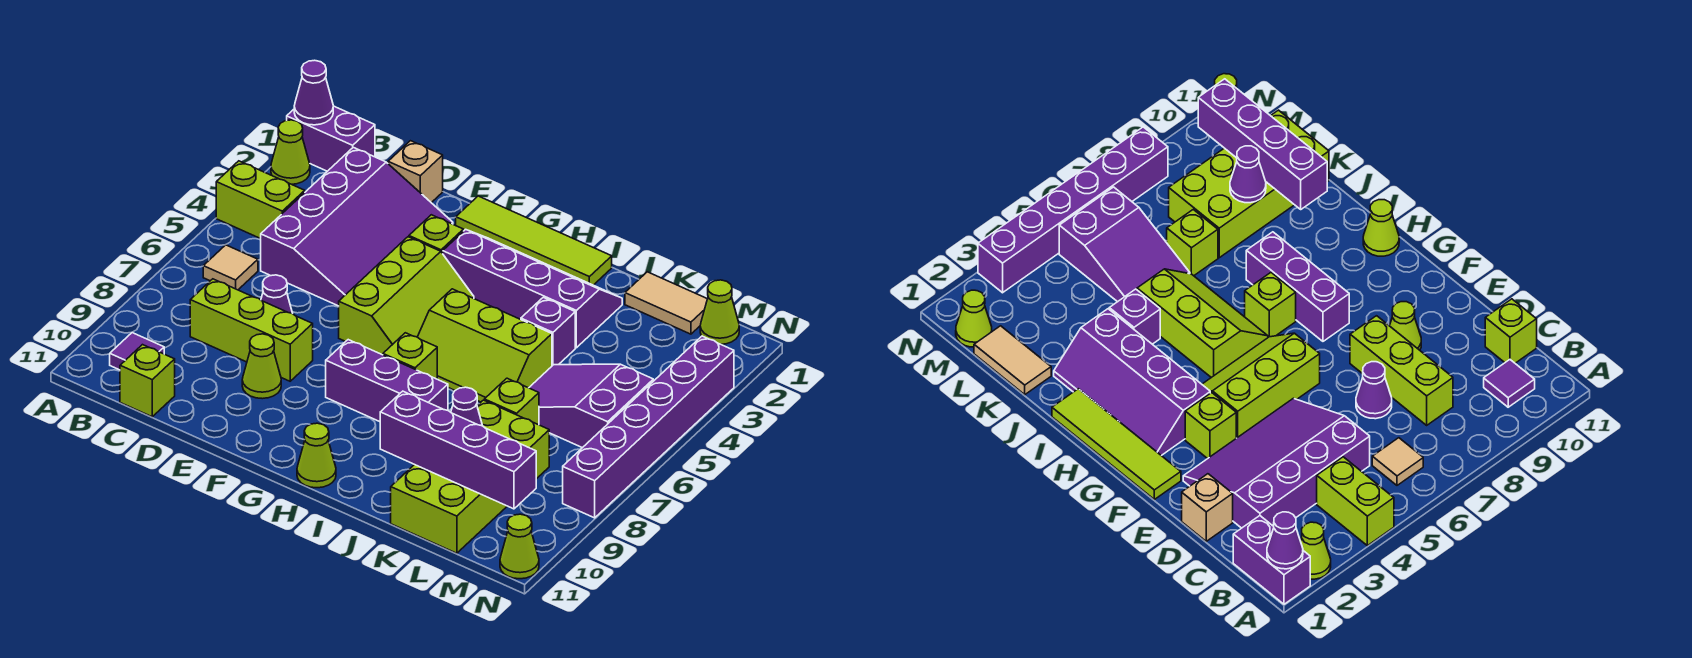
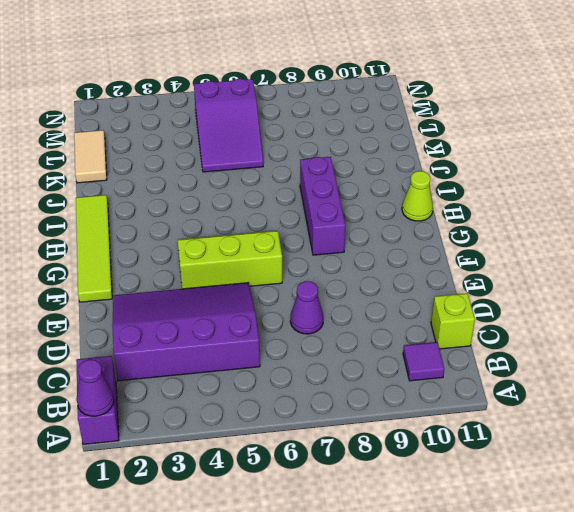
none -> lime cone A2 level 1
none -> lime brick A4:B4 level 1
none -> tan tile B6 level 1
none -> lime brick C8:E8 level 1

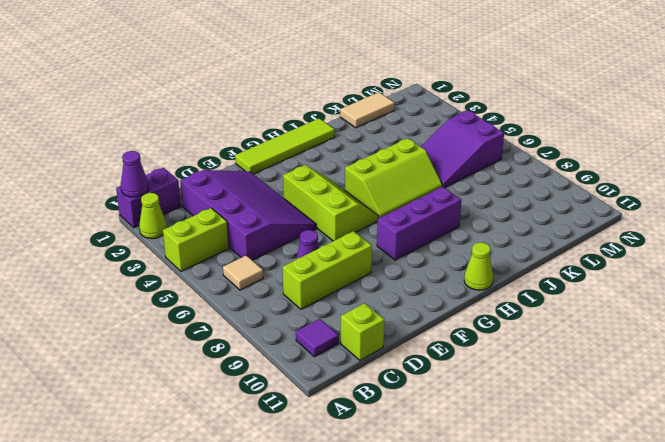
none -> tan brick D1 level 1
none -> lime cone E9 level 1
none -> lime brick F3 level 1
none -> purple slope G2:J3 level 1 top 3

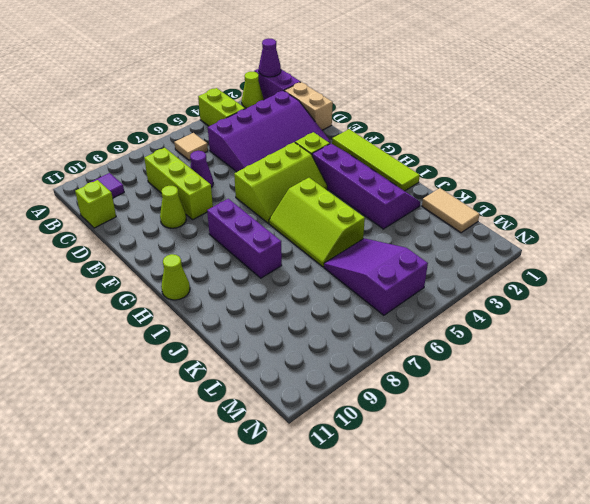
tan brick C1:D1 level 1 -> tan brick D1 level 1
none -> lime brick H7 level 1
none -> purple brick J4 level 1
none -> lime brick K7 level 1
none -> lime brick K8:L11 level 1

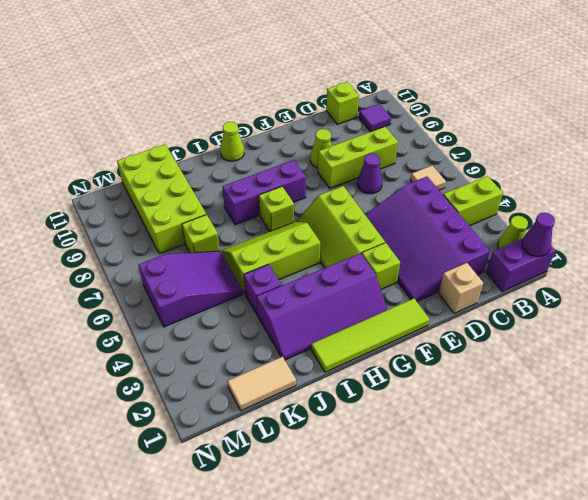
none -> lime cone M1 level 1
none -> purple brick N3:N8 level 1
none -> lime cone N11 level 1
none -> purple brick J10:M10 level 2

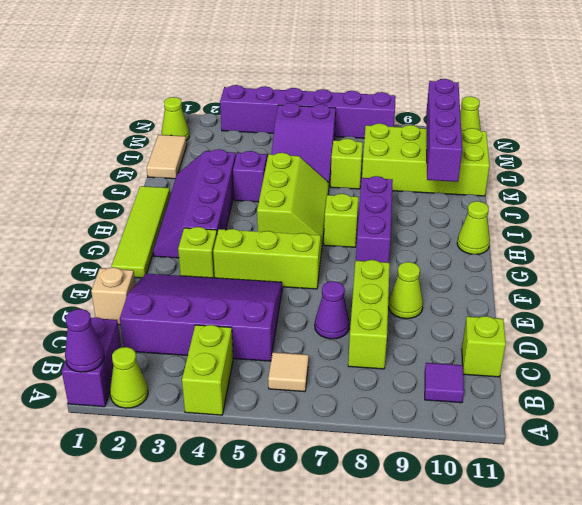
none -> purple cone K9 level 2

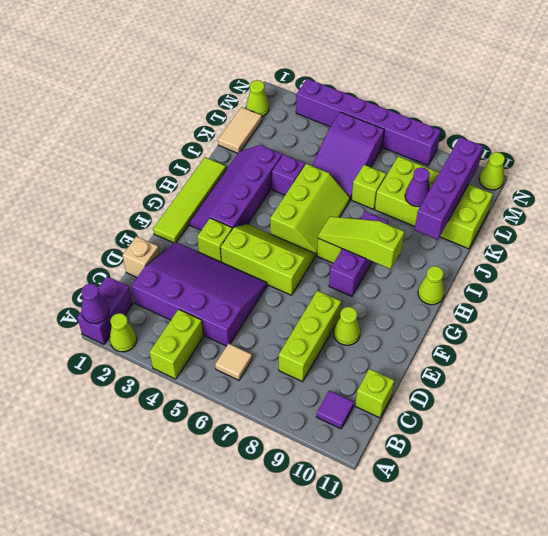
lime slope H7:H9 level 2 top 9 -> none
none -> purple cone D7 level 1

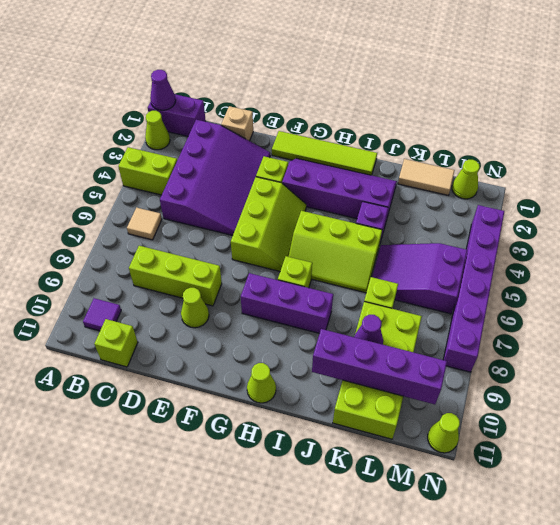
none -> purple cone D7 level 1

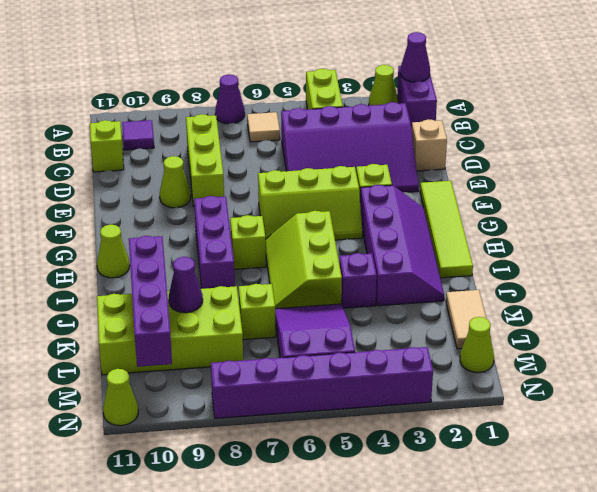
purple cone A7 level 1 -> purple cone D7 level 1

